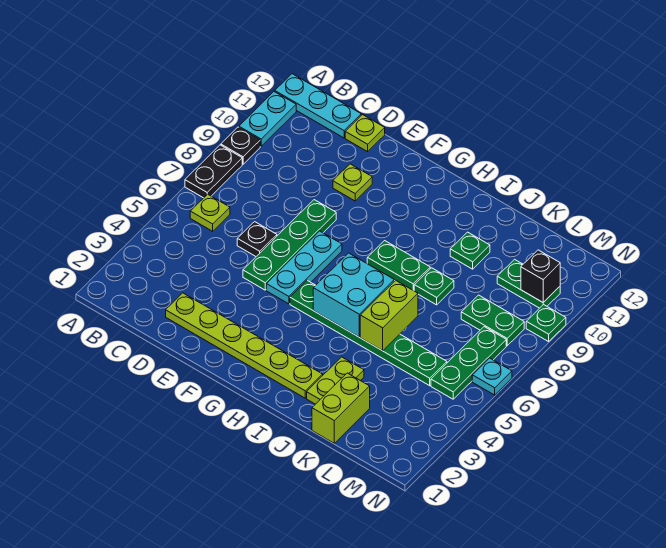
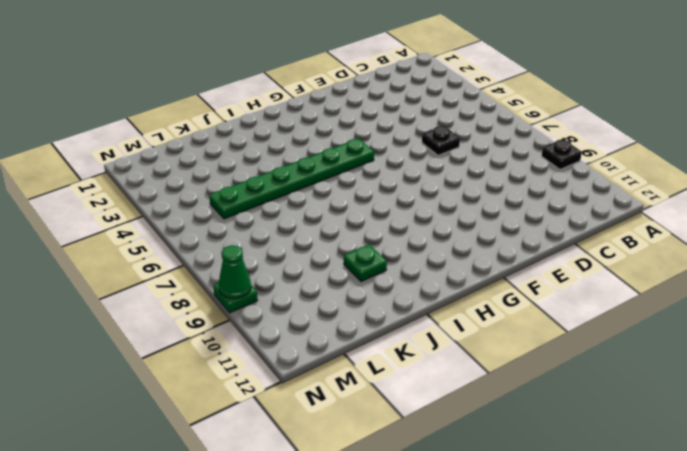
green cone N9 level 2 -> none
none -> black plate A7:A8 level 1
none -> cyan plate A10:A11 level 1
none -> cyan plate A12:C12 level 1

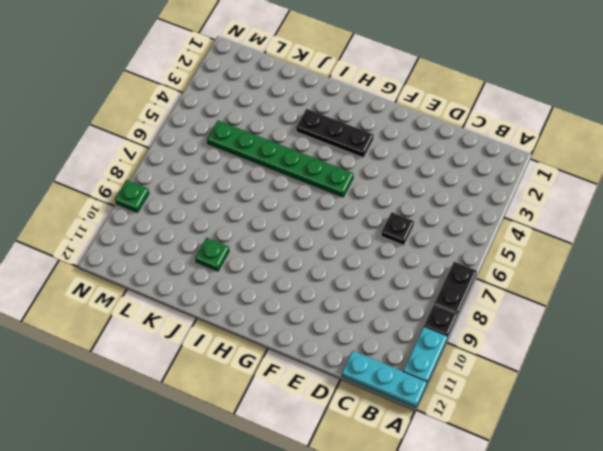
black plate G3:I3 level 1 -> none
none -> lime plate B6 level 1
none -> lime plate D2:I2 level 1
none -> lime plate D12 level 1

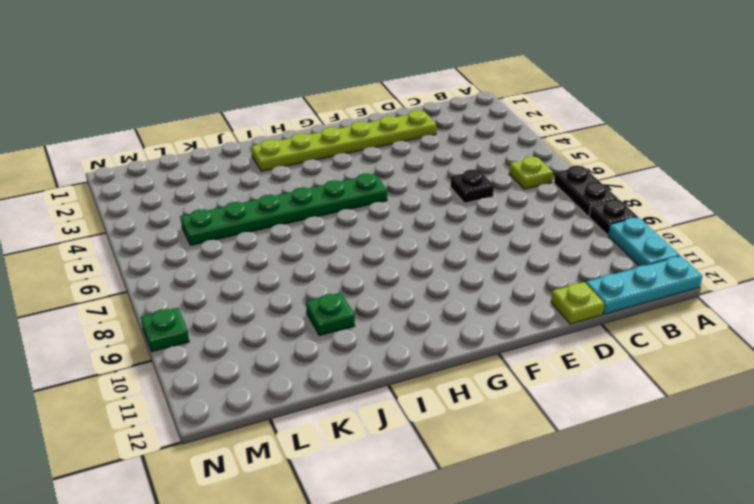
none -> green plate E5:E8 level 1
none -> lime plate E10 level 1
none -> cyan plate F5:F7 level 1

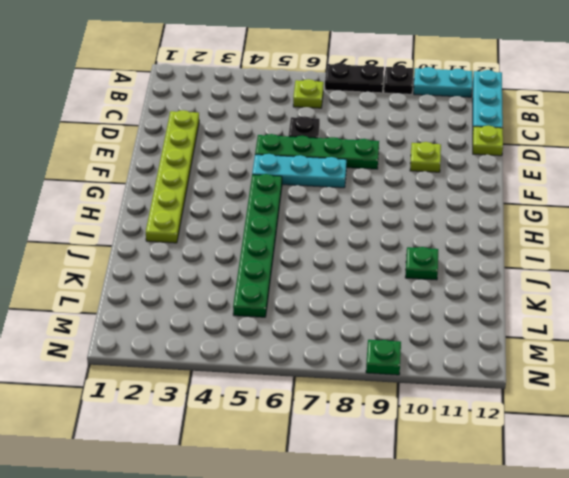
none -> green plate H8:I8 level 1
none -> lime plate J2:J3 level 1
none -> green plate J8 level 1

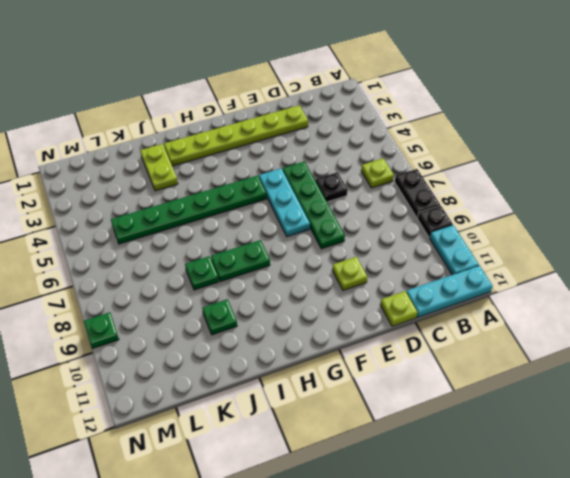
none -> lime brick K1:K2 level 1
none -> green plate L8:M8 level 1
none -> green plate L10:M10 level 1

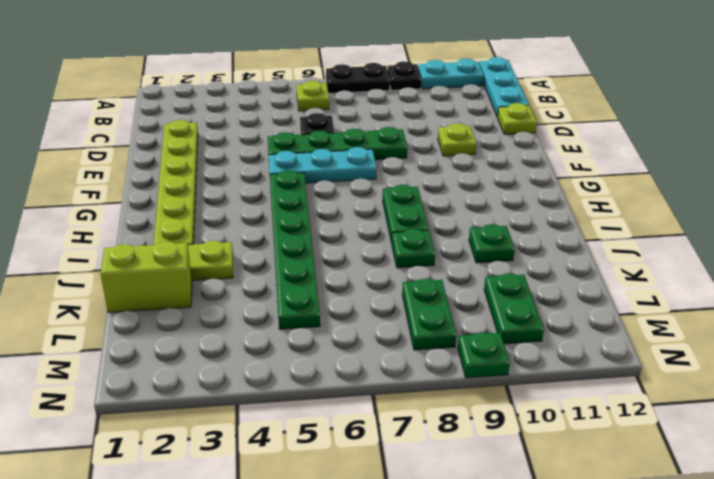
none -> green plate M5:M7 level 1
none -> cyan plate N6 level 1
none -> cyan brick H5:I6 level 2

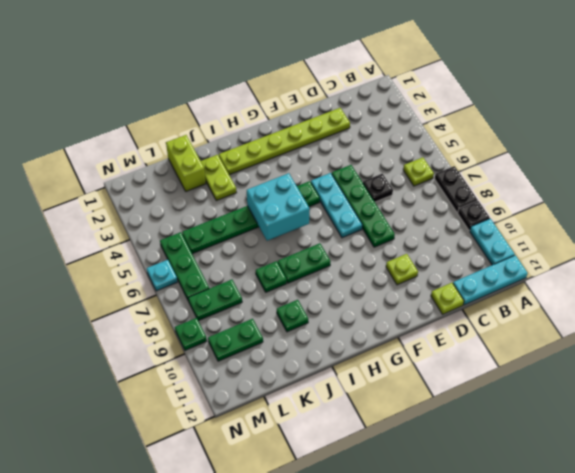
none -> lime brick J5:J6 level 2
none -> black brick M10 level 2

